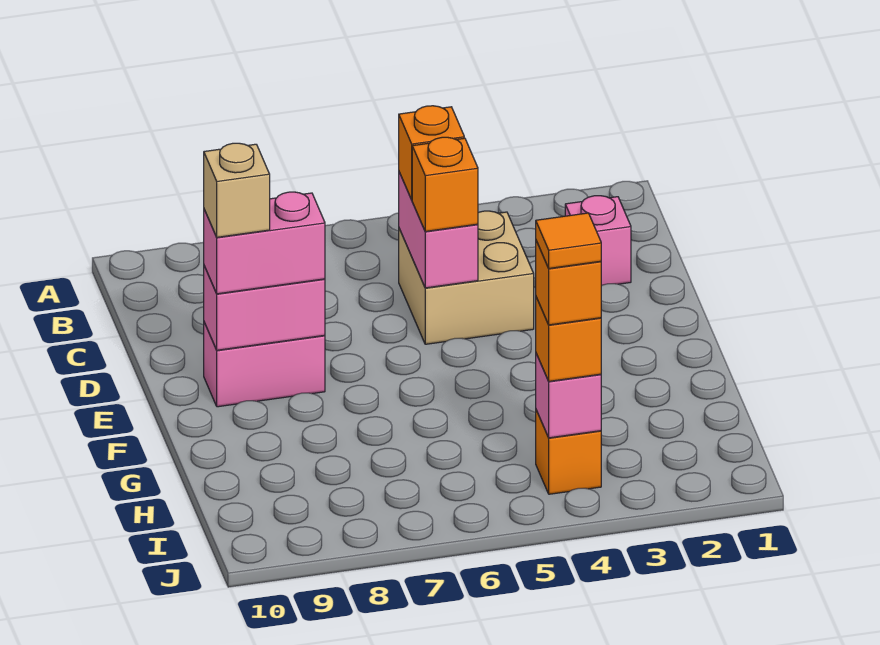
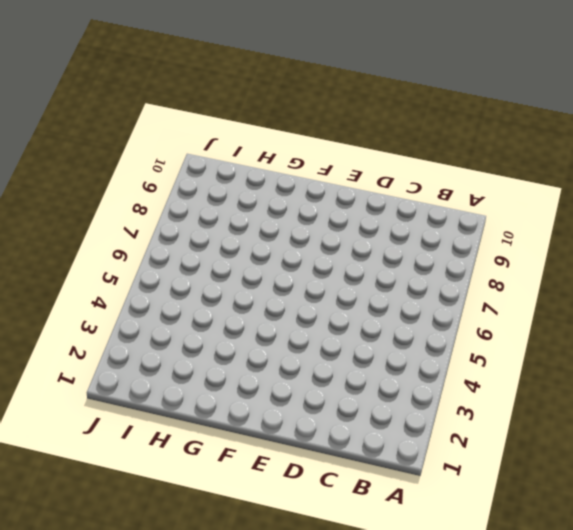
none -> pink brick C2 level 1
none -> tan brick C4:D5 level 1
none -> pink brick E8:E9 level 1

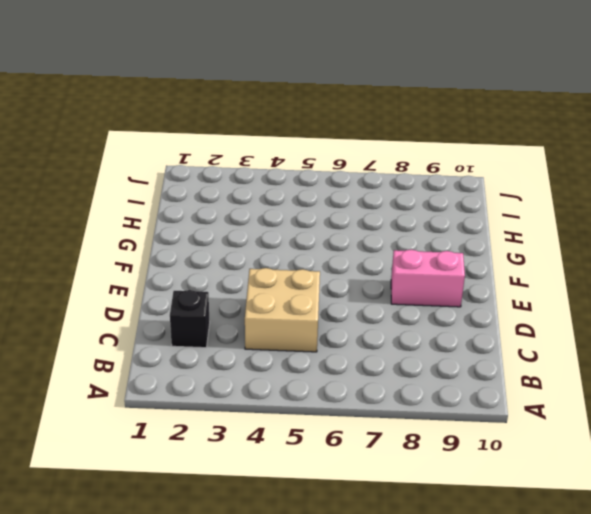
black brick C2 level 1 -> pink brick C2 level 1
none -> orange brick I4 level 1
none -> pink brick C5:D5 level 2
none -> pink brick E8:E9 level 2

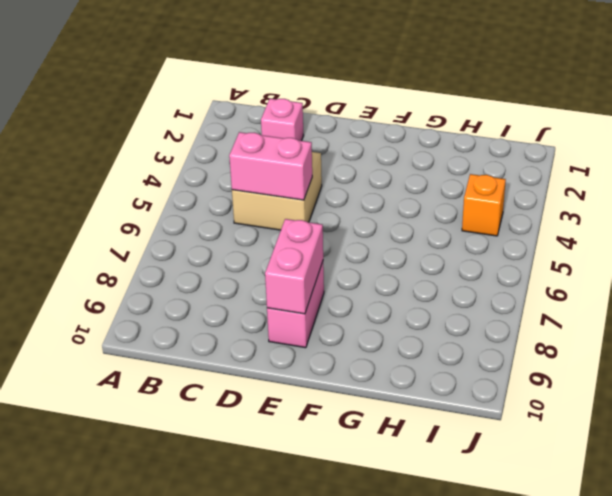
none -> pink brick I4 level 2
none -> orange brick C5 level 3
none -> orange brick D5 level 3

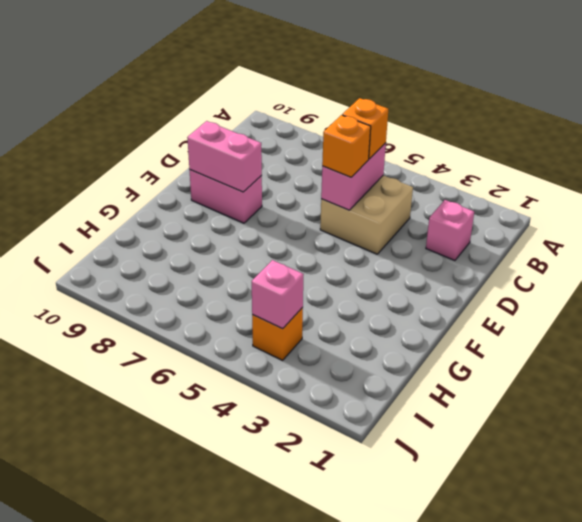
none -> pink brick E8:E9 level 3
none -> orange brick I4 level 3
none -> tan brick E9 level 4

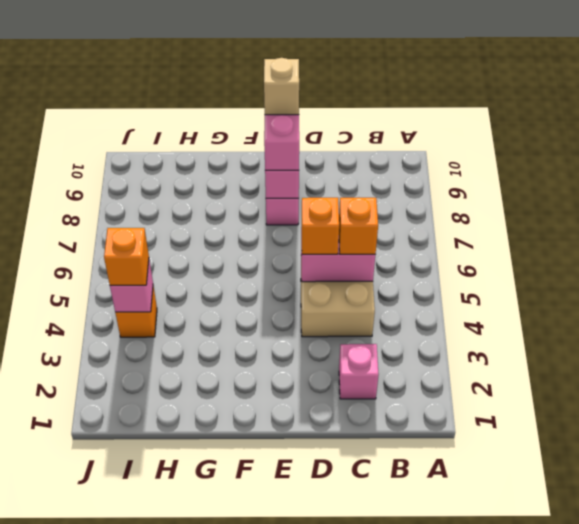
none -> orange brick I4 level 4
none -> orange tile I4 level 5

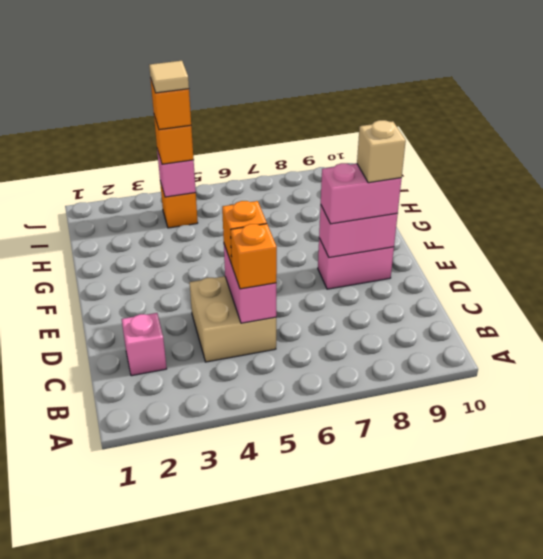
tan tile I4 level 5 -> orange tile I4 level 5

